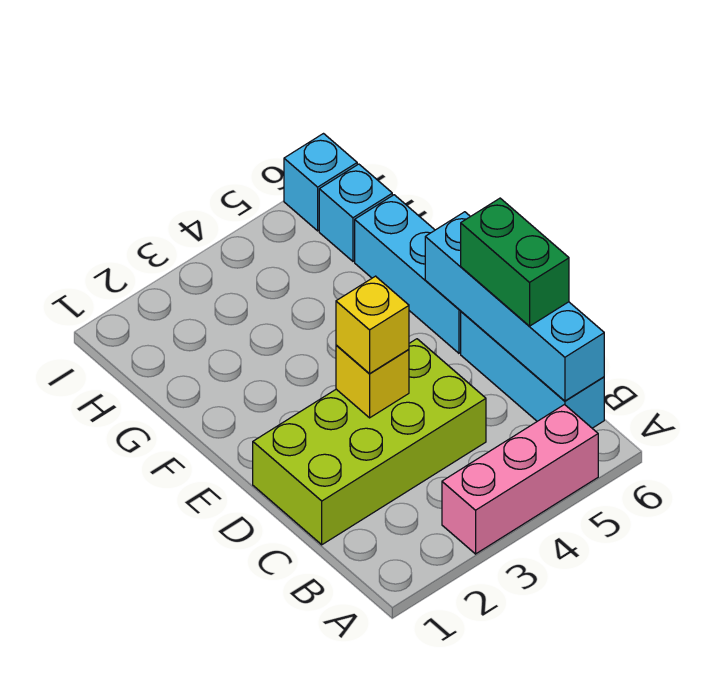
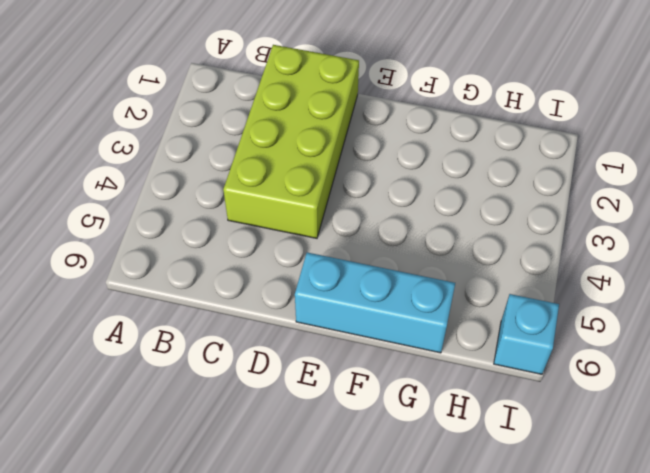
none -> pink brick A3:A5 level 1
none -> cyan brick B6:D6 level 1

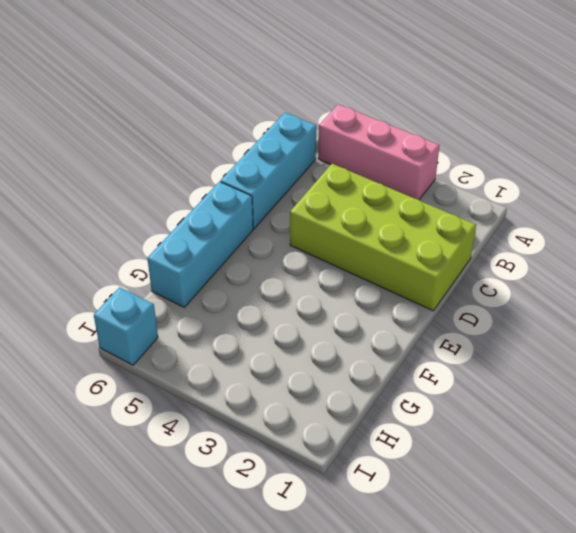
none -> cyan brick H6 level 1
none -> cyan brick B6:E6 level 2

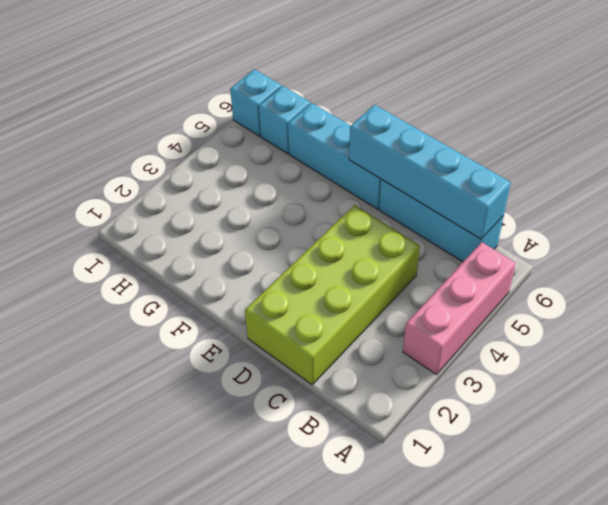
none -> yellow brick D3 level 2
none -> green brick C6:D6 level 3

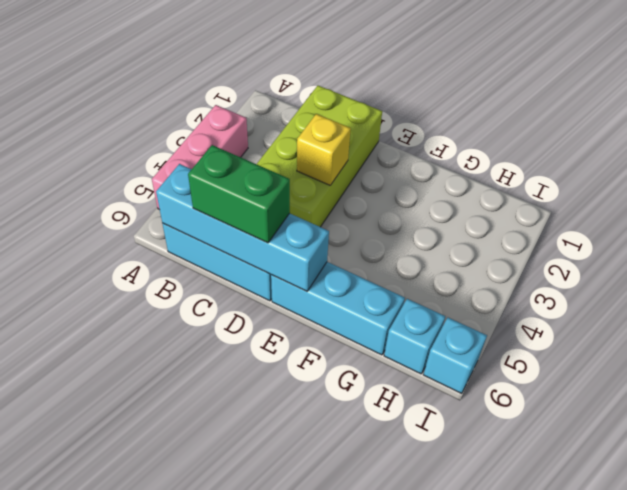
none -> yellow brick D3 level 3

